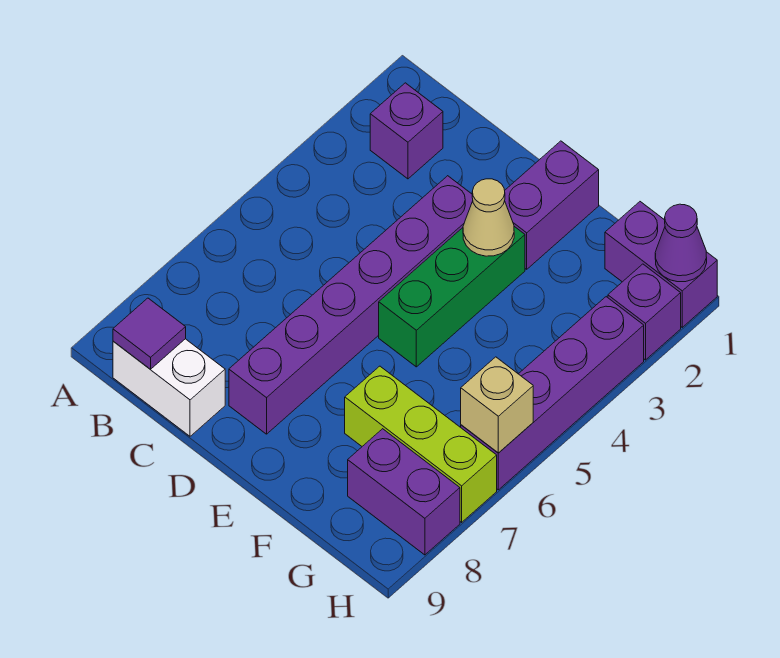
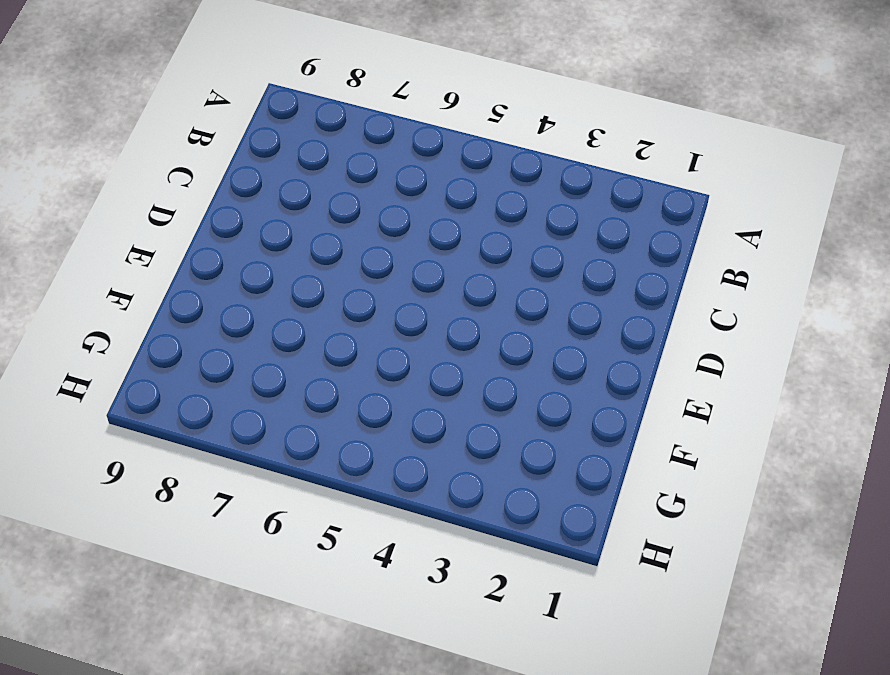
none -> purple brick B2 level 1
none -> white brick B9:C9 level 1
none -> purple brick D3:D8 level 1

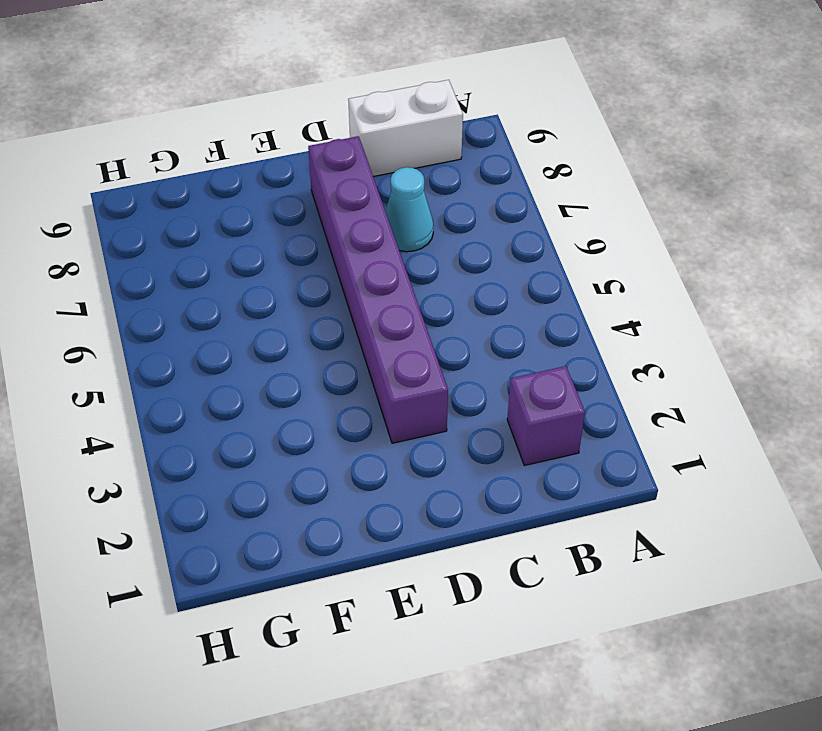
cyan cone C7 level 1 -> none
none -> purple brick E1:E2 level 1
none -> green brick E3:E5 level 1
none -> lime brick F7:H7 level 1

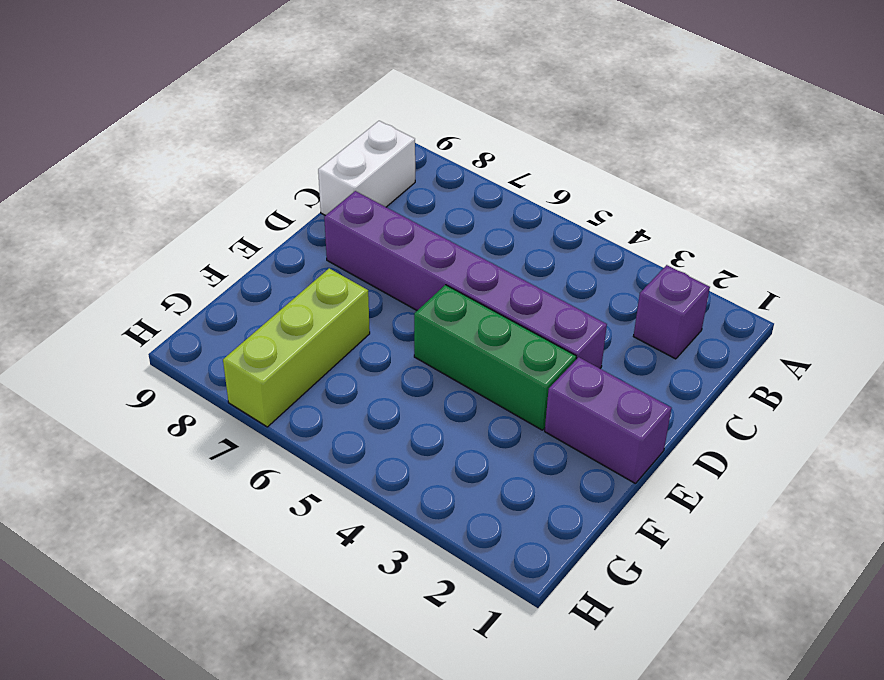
none -> purple brick G1:H1 level 1
none -> purple brick G8:H8 level 1
none -> purple brick H2 level 1

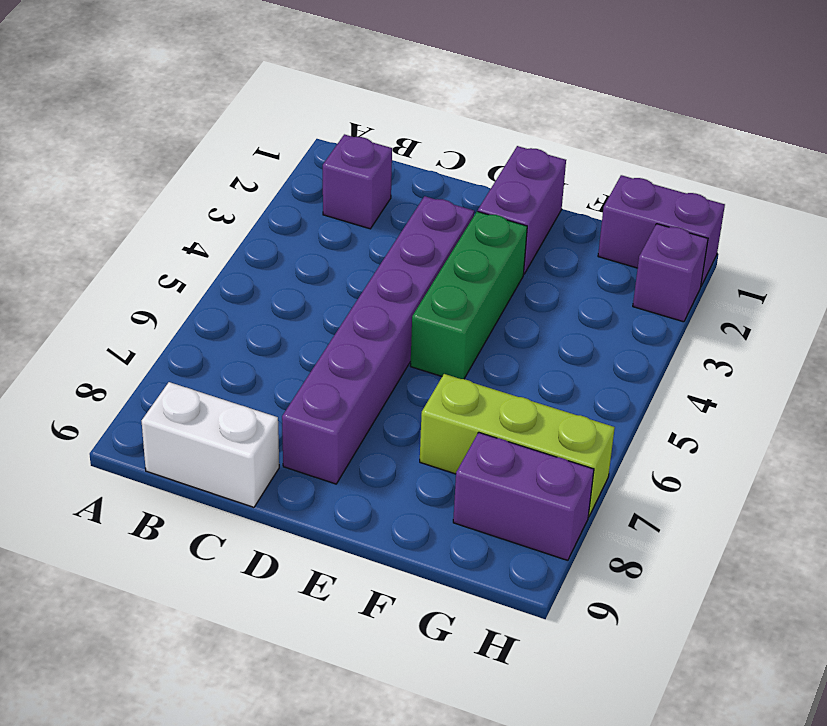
none -> purple brick H3:H6 level 1
none -> purple tile B9 level 2
none -> tan cone E3 level 2

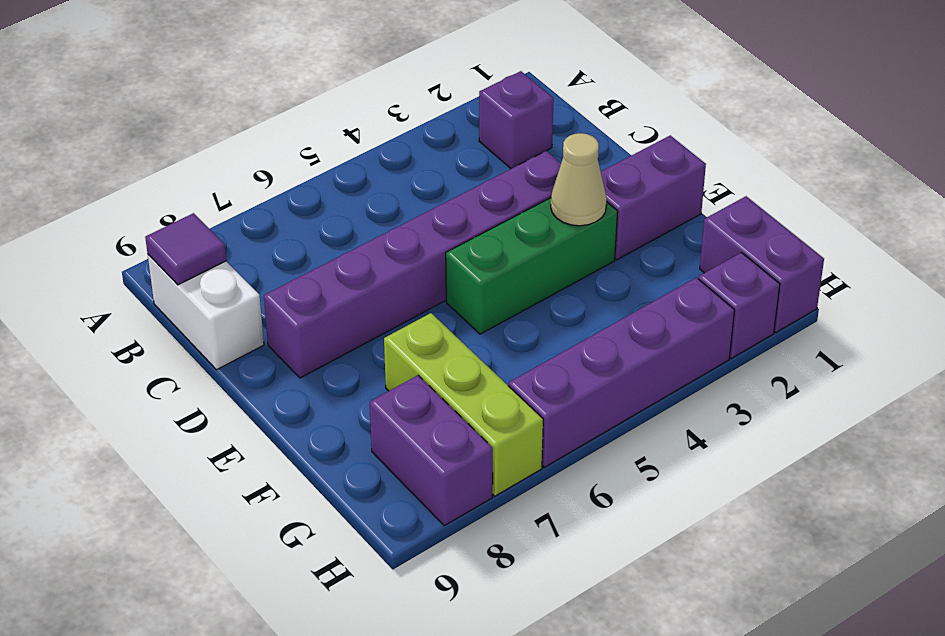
none -> purple cone H1 level 2
none -> tan brick H6 level 2

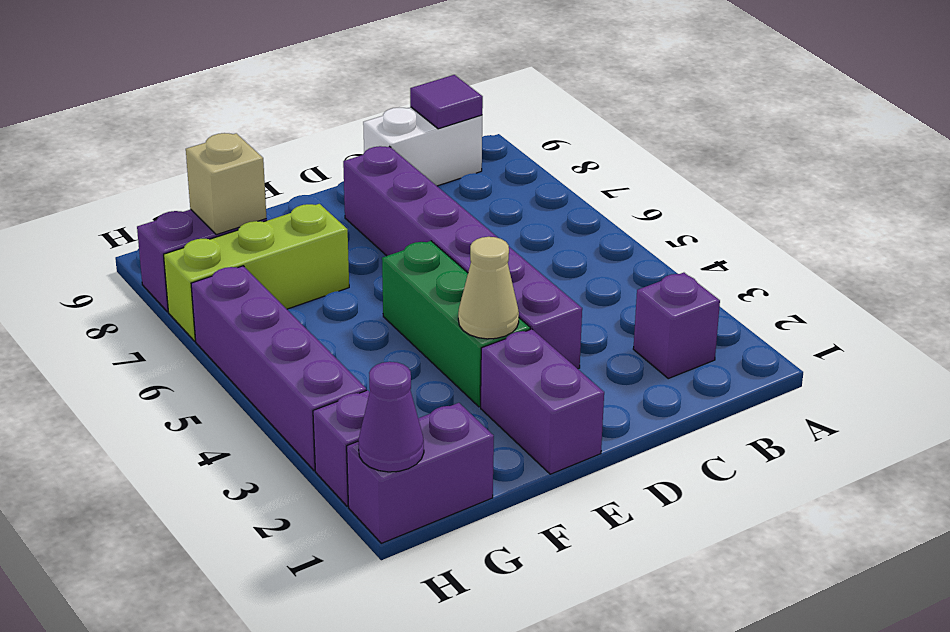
tan brick G8 level 2 -> tan brick H6 level 2

